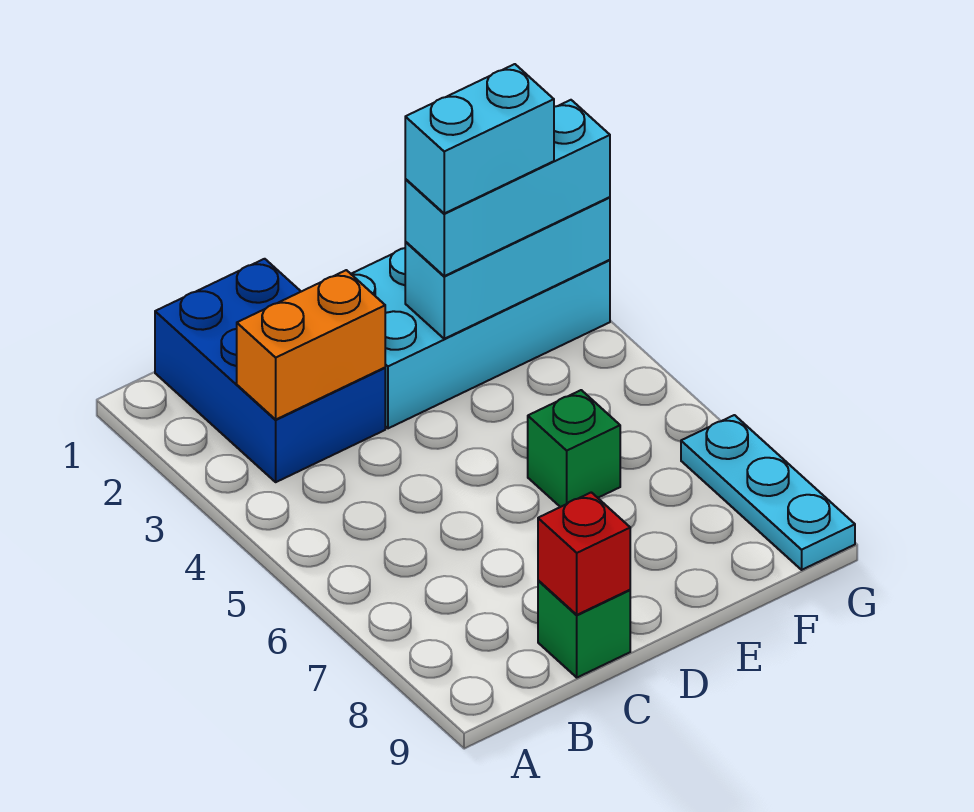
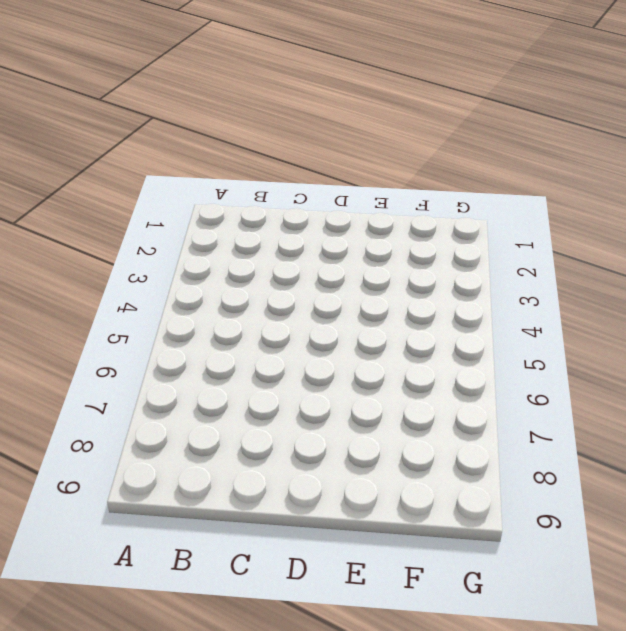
none -> blue brick B1:C3 level 1
none -> green brick C9 level 1

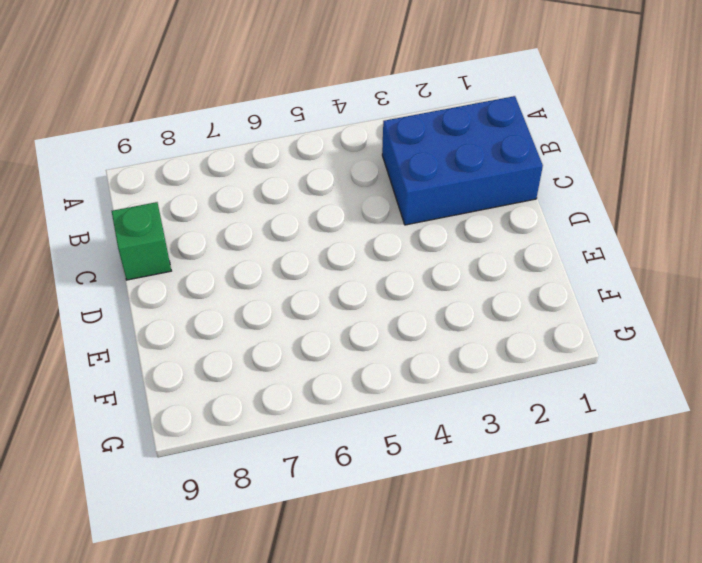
none -> cyan brick D2:G3 level 1
none -> green brick E6 level 1

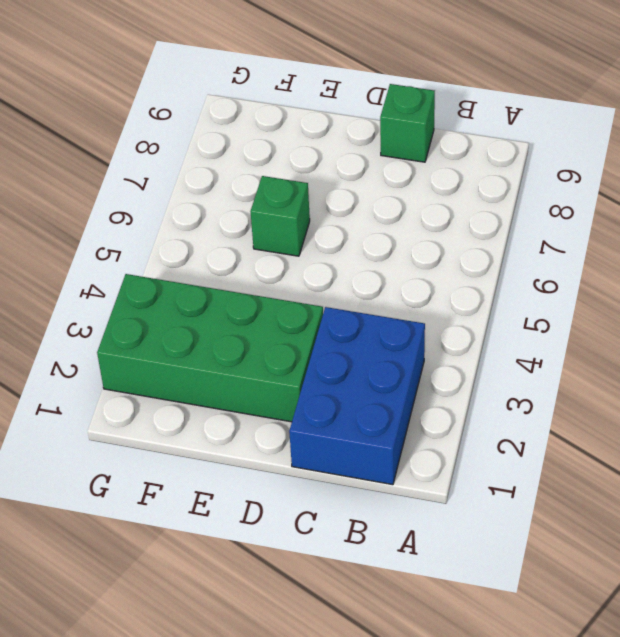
green brick D2:G3 level 1 -> cyan brick D2:G3 level 1
none -> cyan plate G7:G9 level 1
none -> orange brick B3:C3 level 2

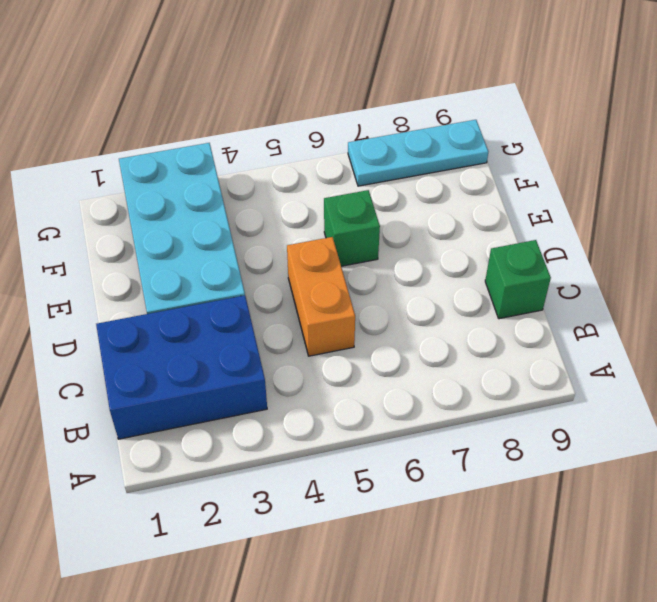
orange brick C5:D5 level 1 -> orange brick B3:C3 level 2
none -> red brick C9 level 2
none -> cyan brick E3:G3 level 2

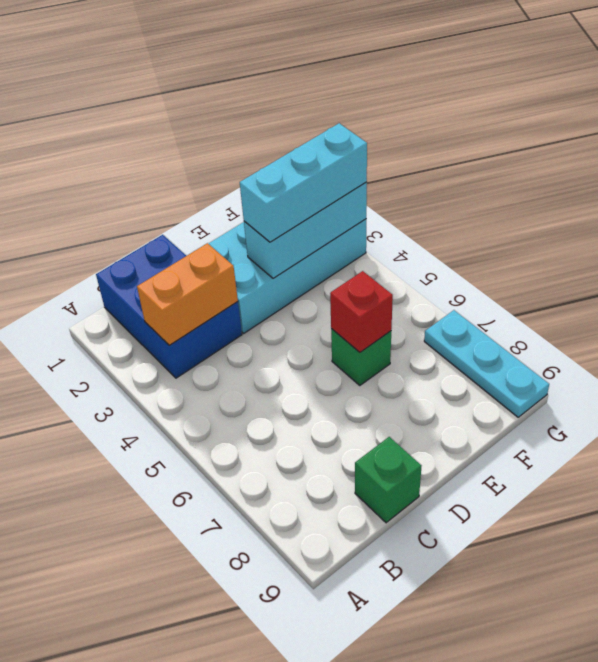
red brick E6 level 2 -> red brick C9 level 2
none -> cyan brick E3:F3 level 4

